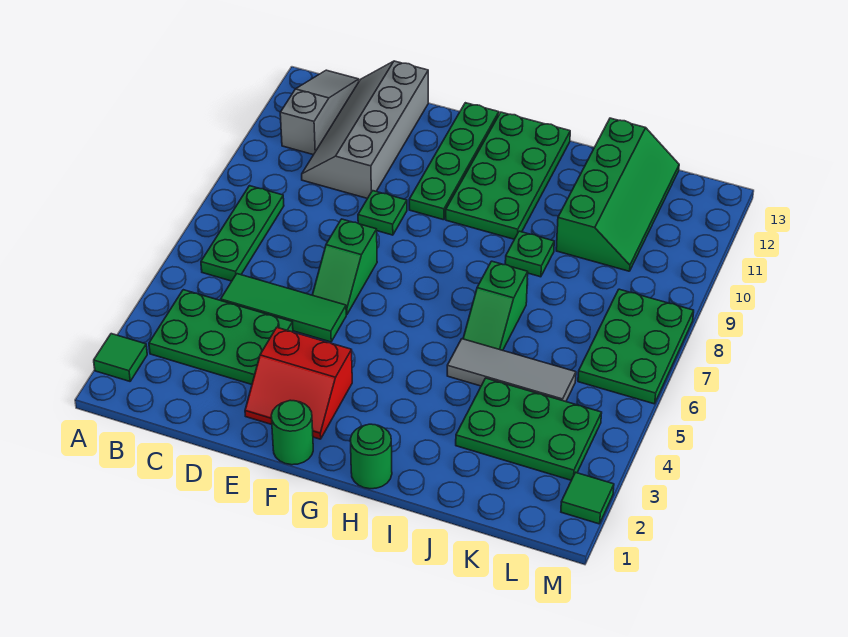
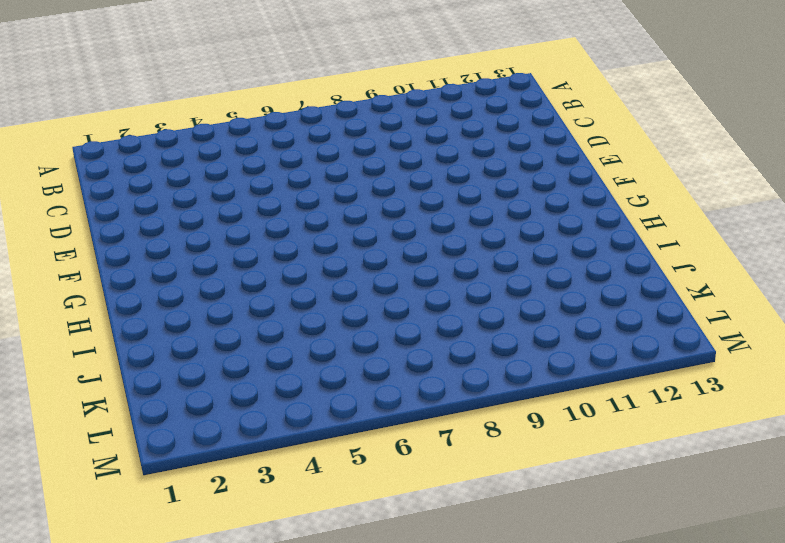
none -> green tile A2 level 1
none -> green plate B3:D4 level 1
none -> green plate B6:B8 level 1

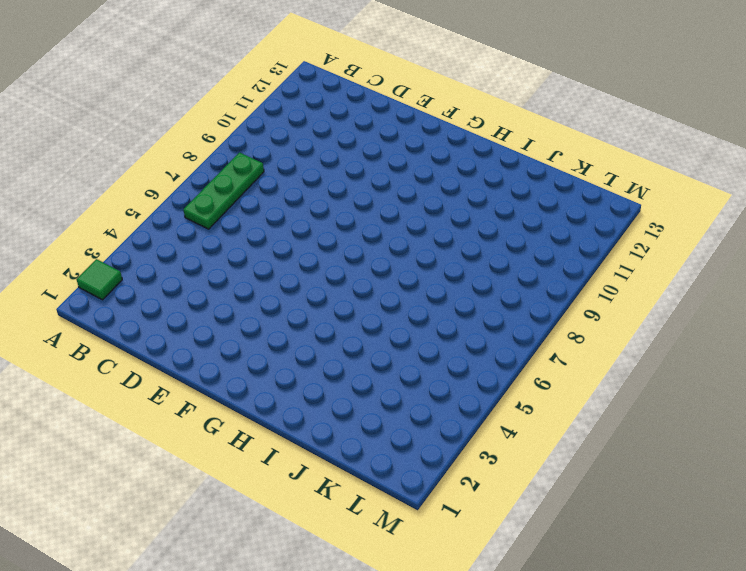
none -> green plate B3:D4 level 1
none -> grey slope B11:B13 level 1 top 11
none -> green tile C5:E5 level 1

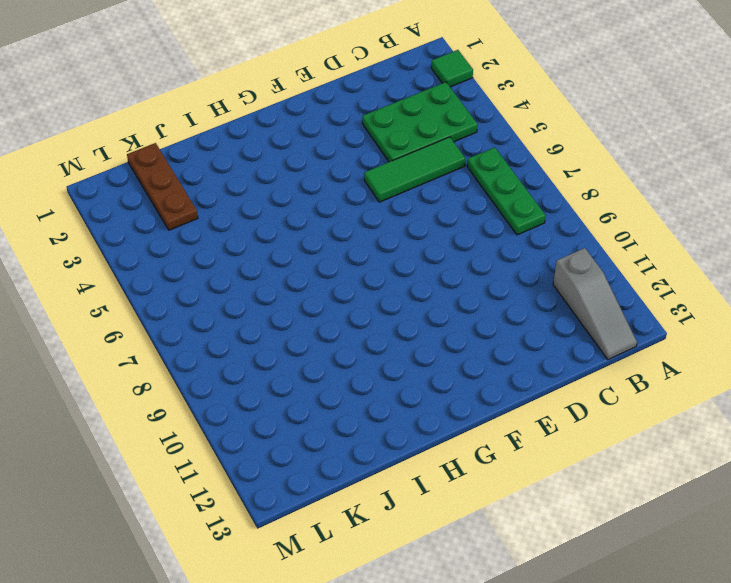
brown plate K1:K3 level 1 -> green plate J3:L4 level 1
none -> grey slope C10:D13 level 1 top D
none -> red slope E2:F3 level 1 top 3
none -> green slope E6:E7 level 1 top 7

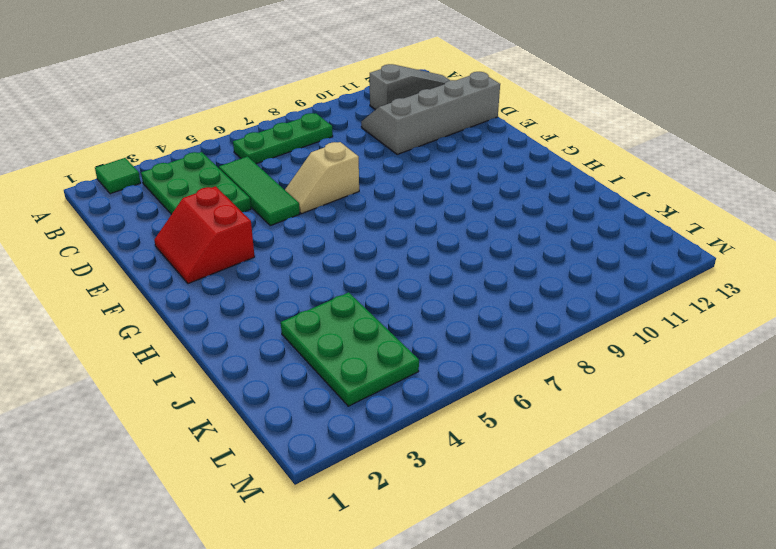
tan slope E6:E7 level 1 top 7 -> green slope E6:E7 level 1 top 7
none -> green plate E9 level 1
none -> green round brick F1 level 1
none -> green plate F10:F13 level 1

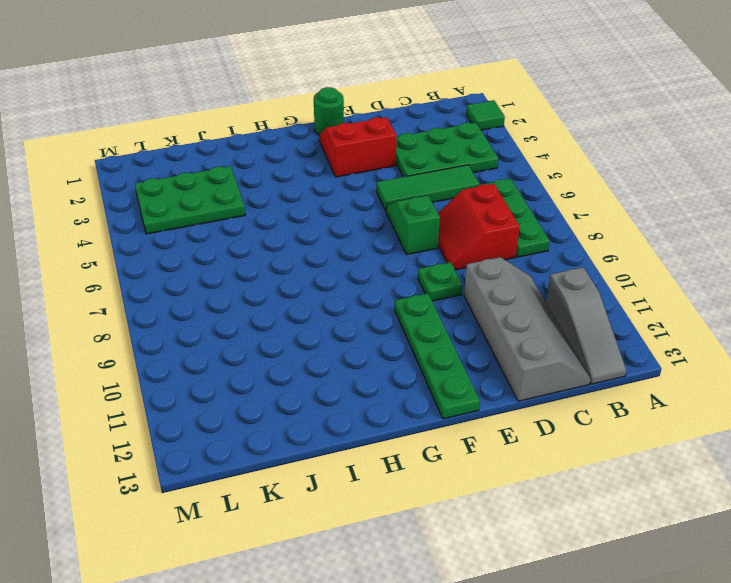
red slope C7:D8 level 1 top C -> none
none -> green plate G10:H13 level 1
none -> green round brick H1 level 1
none -> grey tile I5:K5 level 1

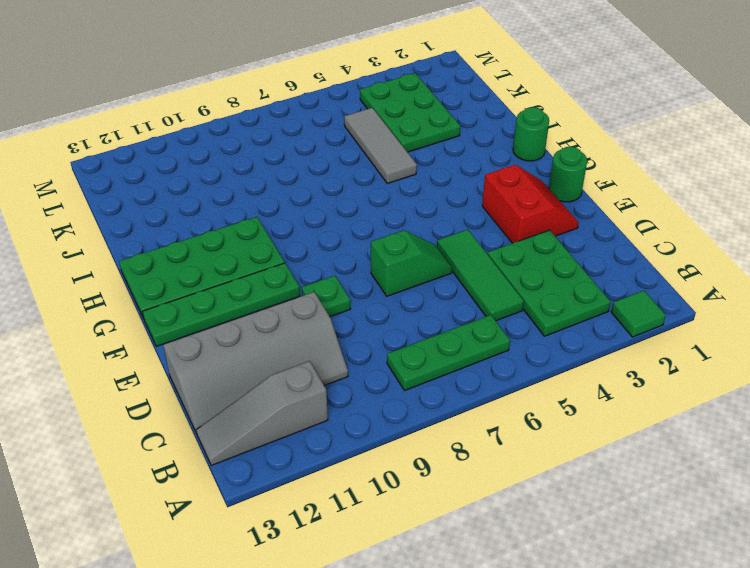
none -> green slope I6:I7 level 1 top 7
none -> green plate I9 level 1
none -> green slope J10:K13 level 1 top J

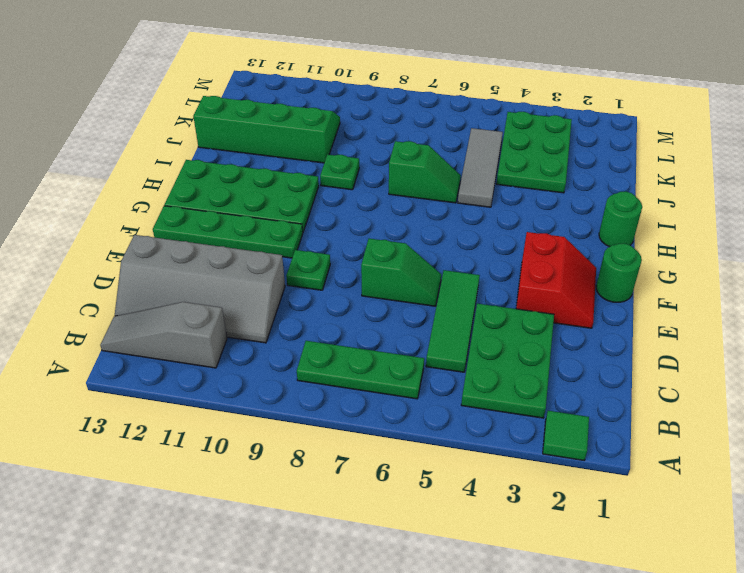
none -> green plate L6:M8 level 1
none -> green tile M2 level 1

